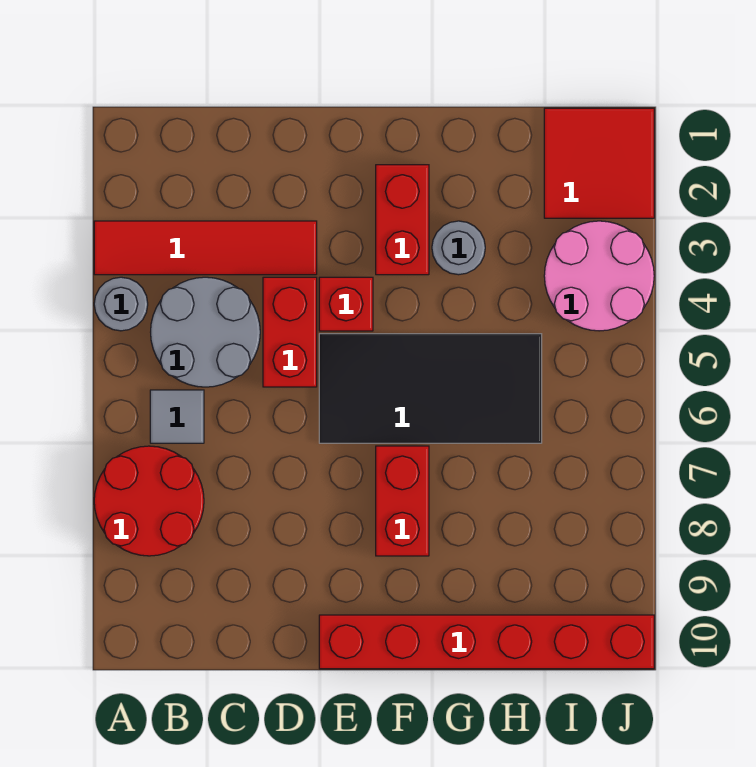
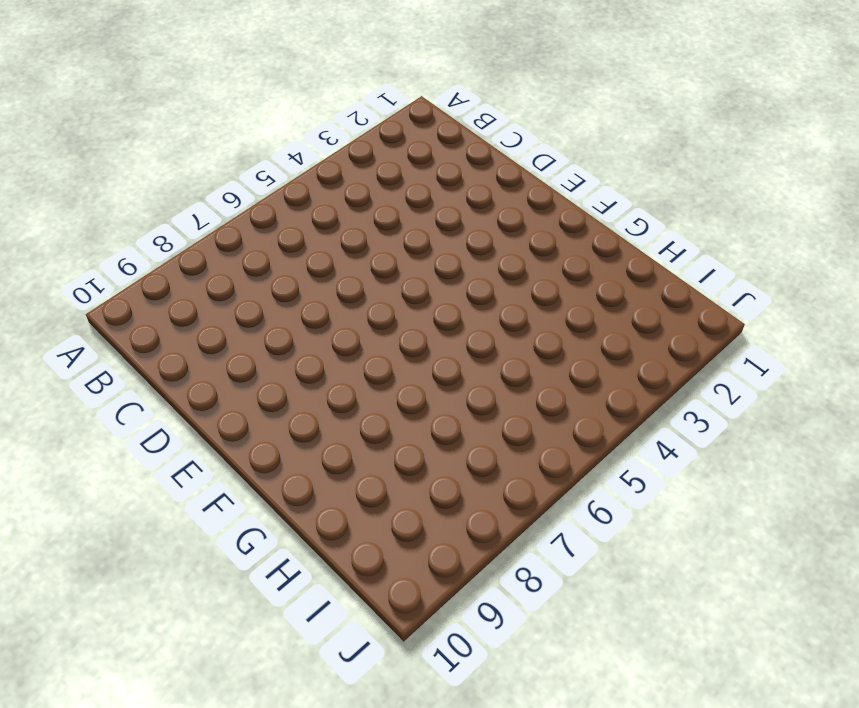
none -> red tile A3:D3 level 1
none -> grey round brick A4 level 1
none -> red round brick A7:B8 level 1

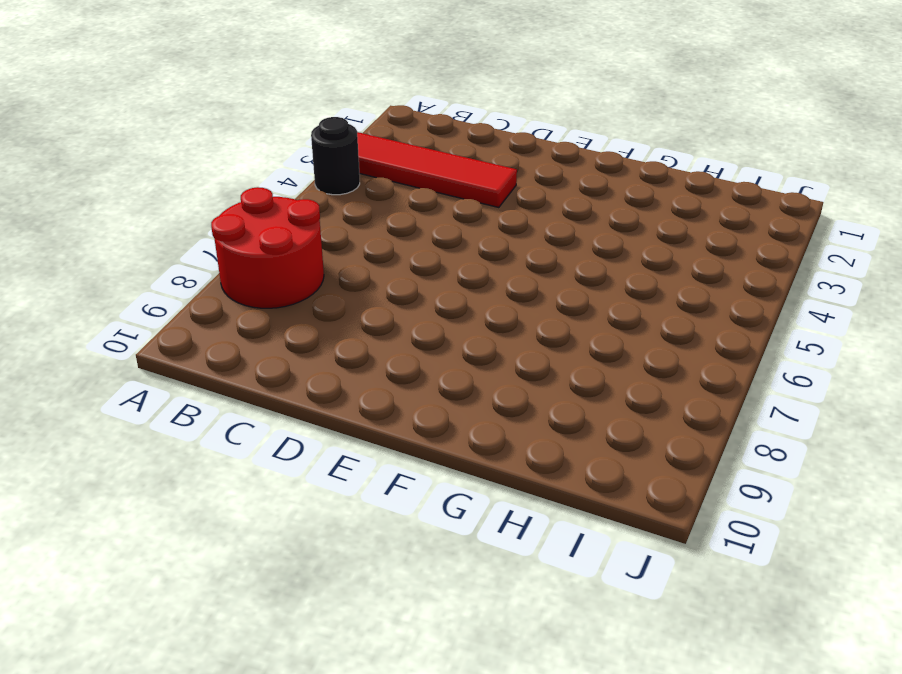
black round brick A4 level 1 -> grey round brick A4 level 1
none -> grey round brick B4:C5 level 1
none -> grey tile B6 level 1
none -> red brick D4:D5 level 1

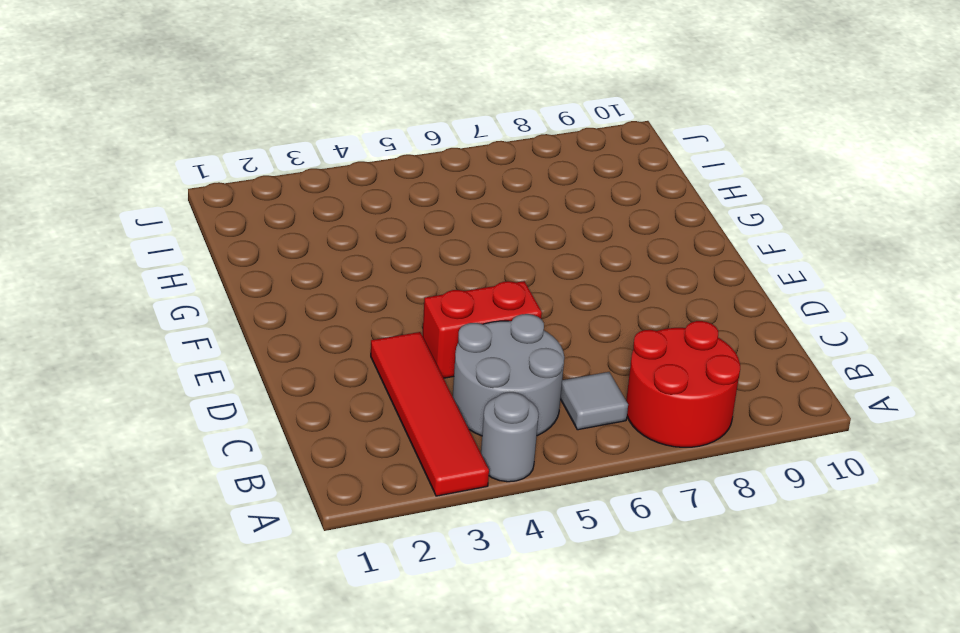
none -> red brick E4 level 1
none -> black tile E5:H6 level 1
none -> red brick E10:J10 level 1

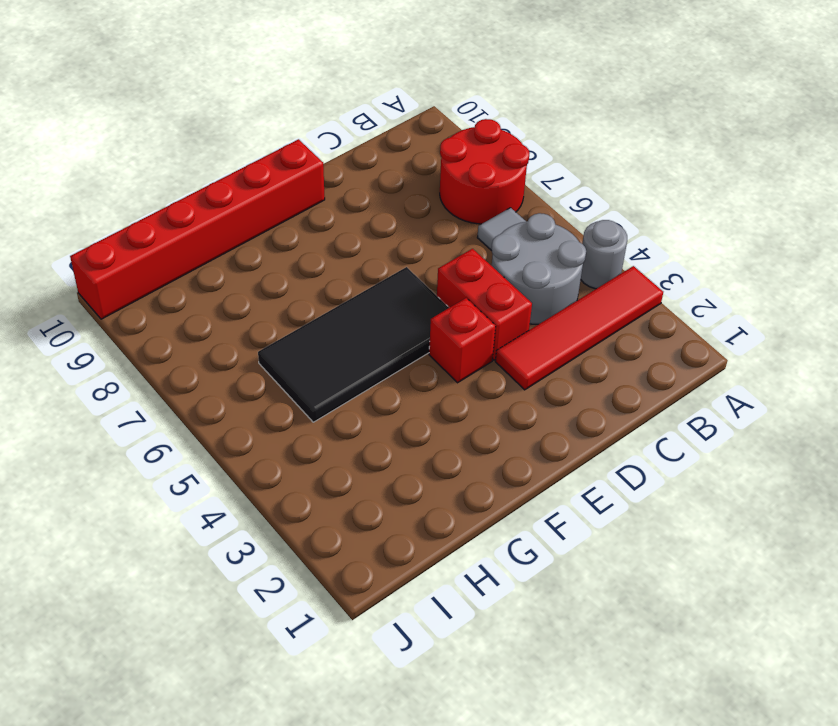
none -> red brick F2:F3 level 1
none -> red brick F7:F8 level 1
none -> grey round brick G3 level 1

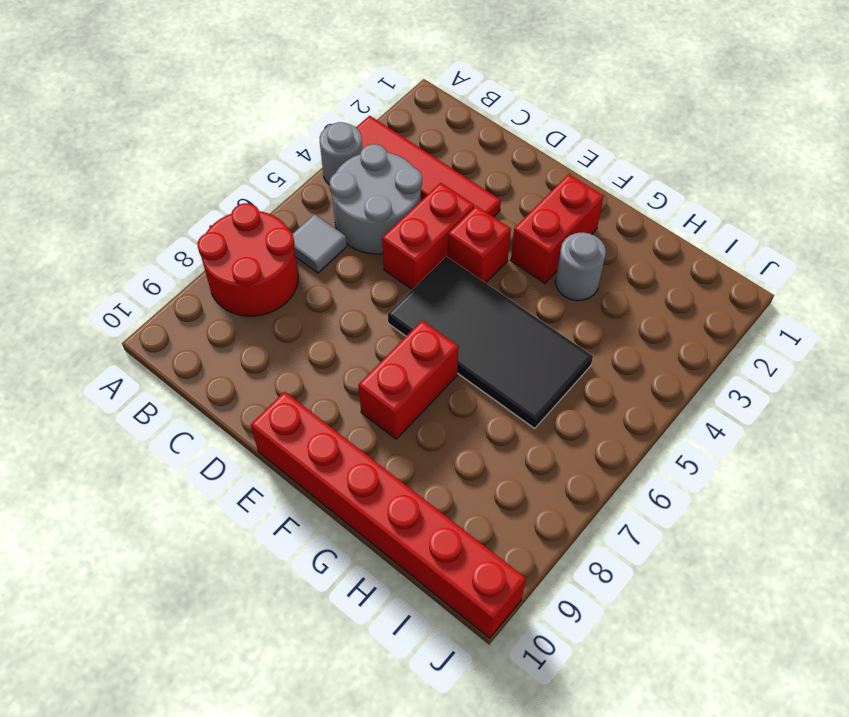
none -> red tile I1:J2 level 1
none -> pink round brick I3:J4 level 1

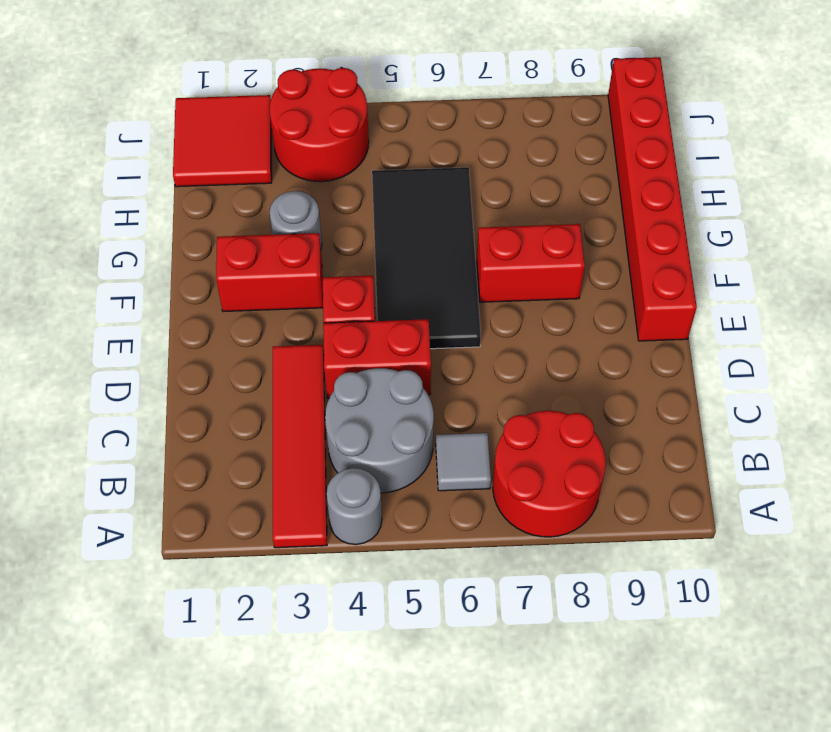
red round brick I3:J4 level 1 -> pink round brick I3:J4 level 1

